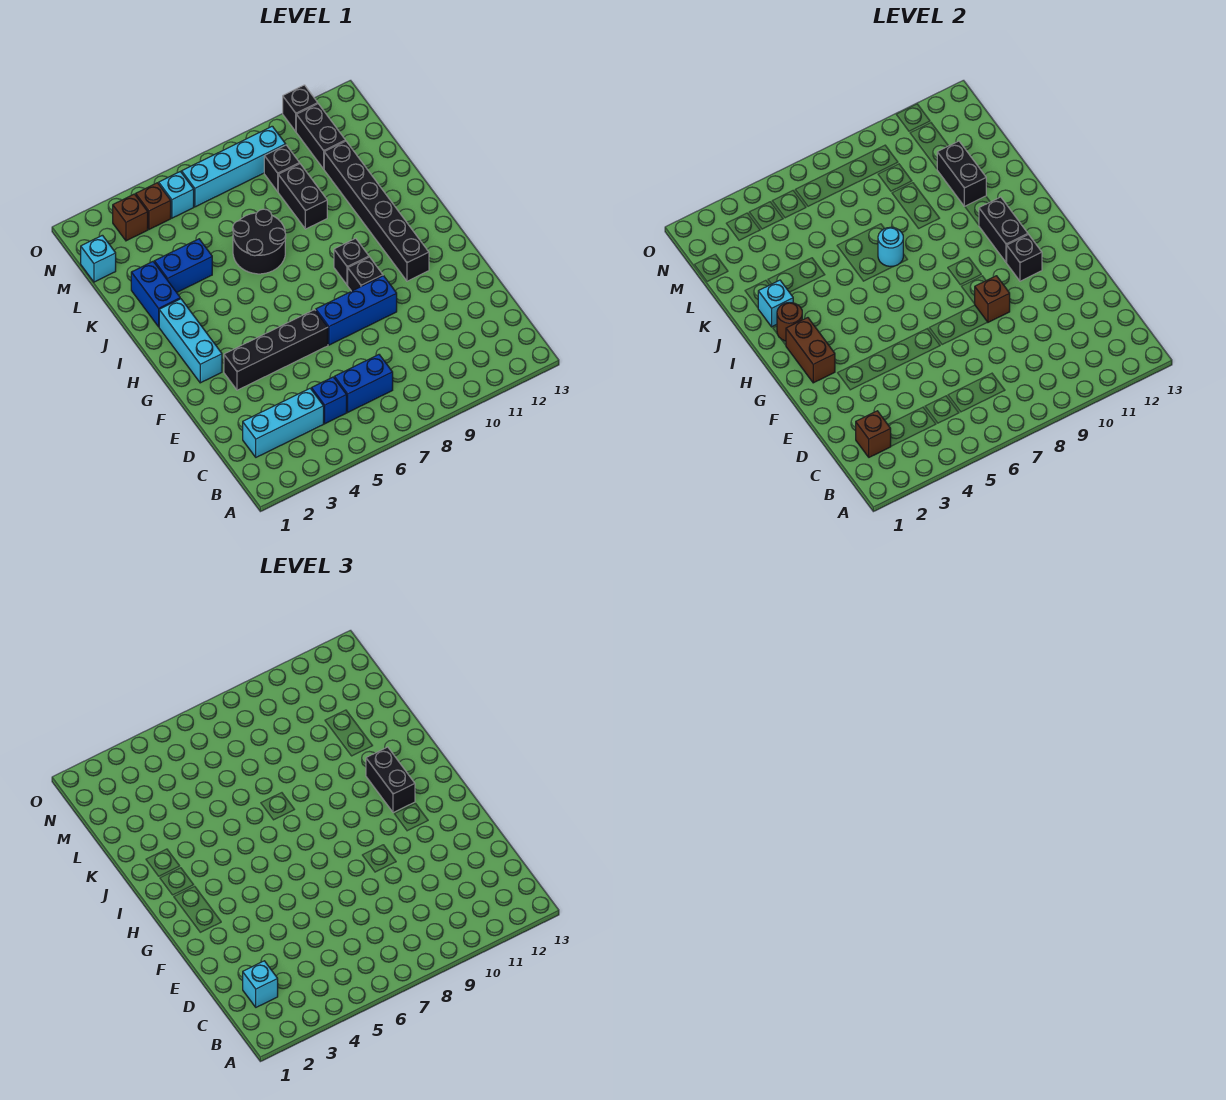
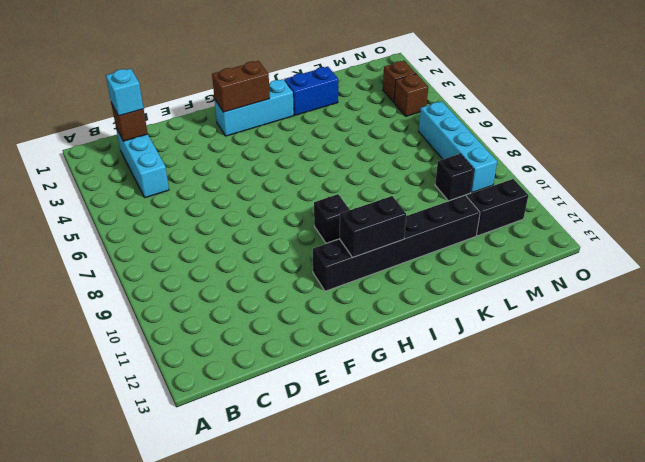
none -> blue brick C5 level 1
none -> blue brick C6:C7 level 1
none -> black brick F3:F6 level 1
none -> blue brick F7:F9 level 1

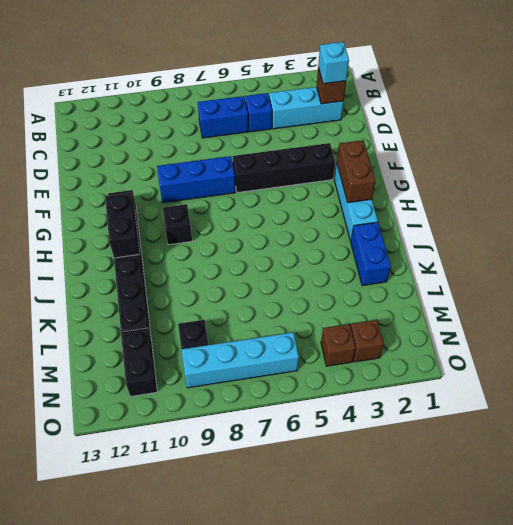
none -> black brick G9 level 1
none -> black round brick J6:K7 level 1
none -> blue brick K3:K4 level 1
none -> black brick K9:L9 level 1

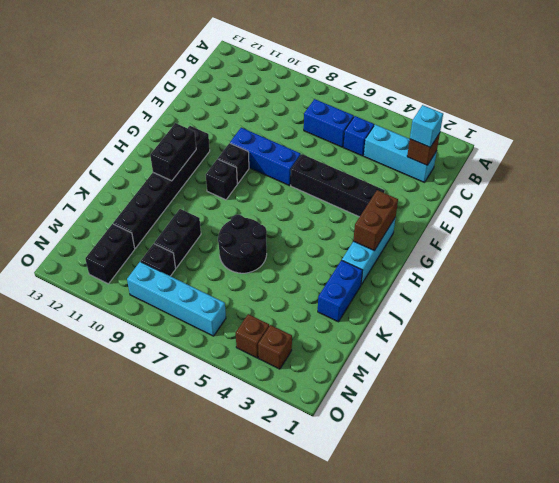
none -> blue brick K3:K4 level 1
none -> cyan brick M1 level 1
none -> cyan brick N5 level 1
none -> black brick O11 level 1

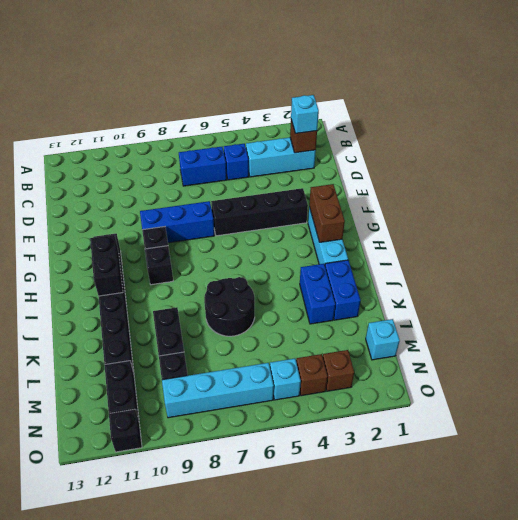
blue brick J3:K3 level 1 -> blue brick K3:K4 level 1
none -> brown brick F9 level 2
none -> black brick G11 level 2
none -> brown round brick I2 level 2
none -> cyan brick J2 level 2

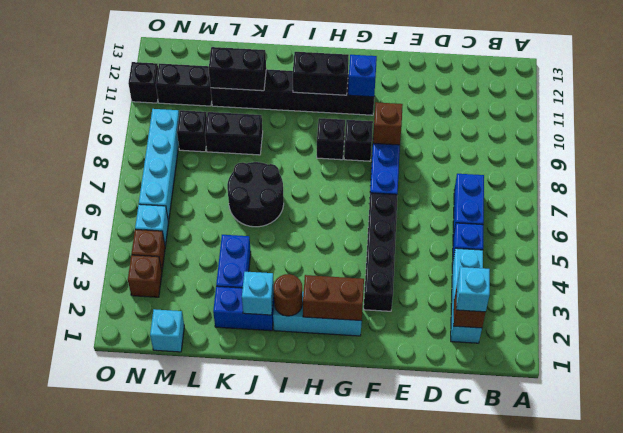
blue brick G11 level 2 -> black brick G11 level 2
none -> cyan round brick J7 level 2
none -> black brick H11:I11 level 3

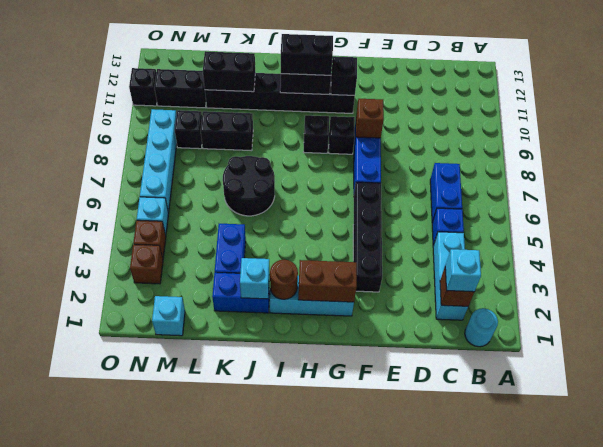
cyan round brick B1 level 1 -> cyan round brick J7 level 2

